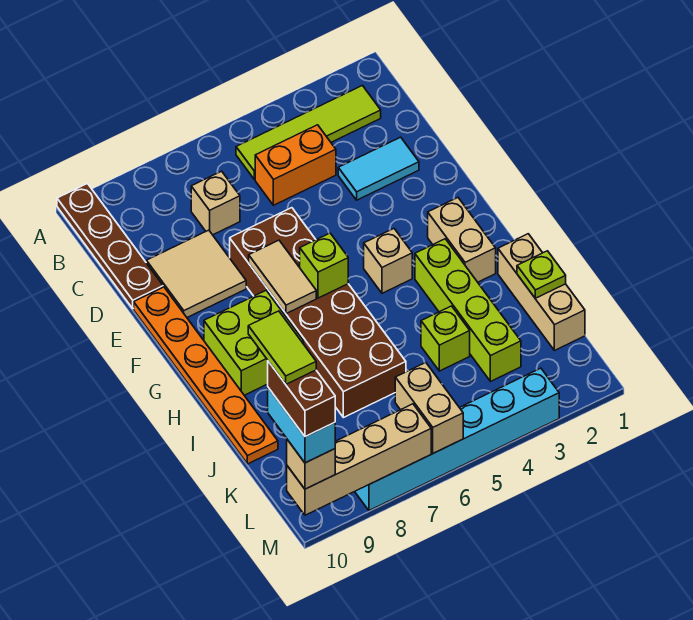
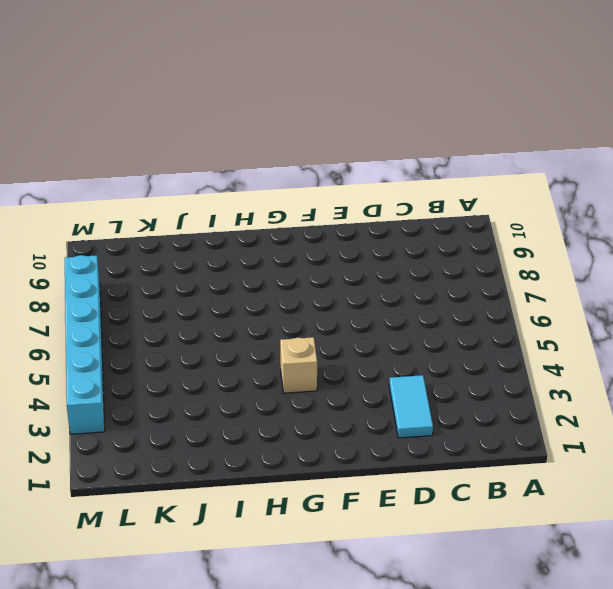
none -> brown plate A10:D10 level 1
none -> lime tile B2:B5 level 1
none -> orange brick C4:C5 level 1

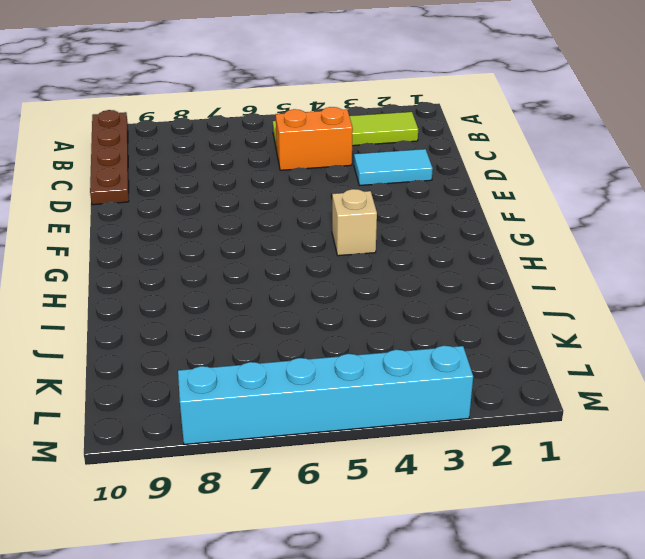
none -> tan brick C7 level 1
none -> tan tile D8:E9 level 1
none -> brown brick E6:J7 level 1

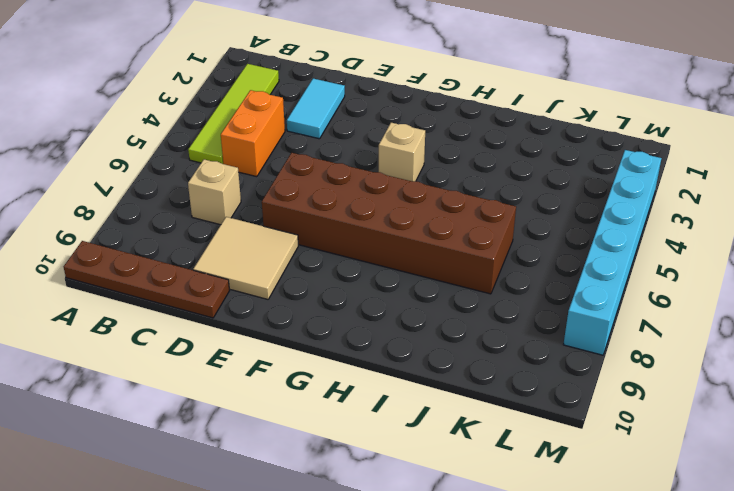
none -> orange plate E10:J10 level 1
none -> tan brick G2:H2 level 1
none -> lime brick G8:H9 level 1

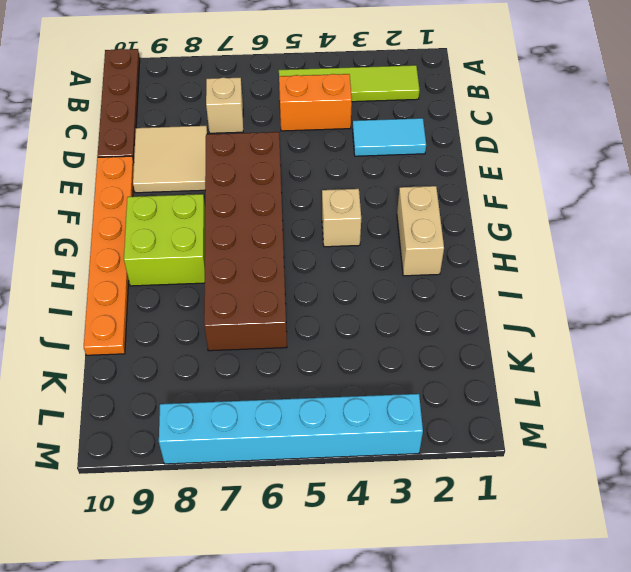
none -> lime brick H3:K3 level 1
none -> tan brick I1:K1 level 1
none -> lime brick J4 level 1

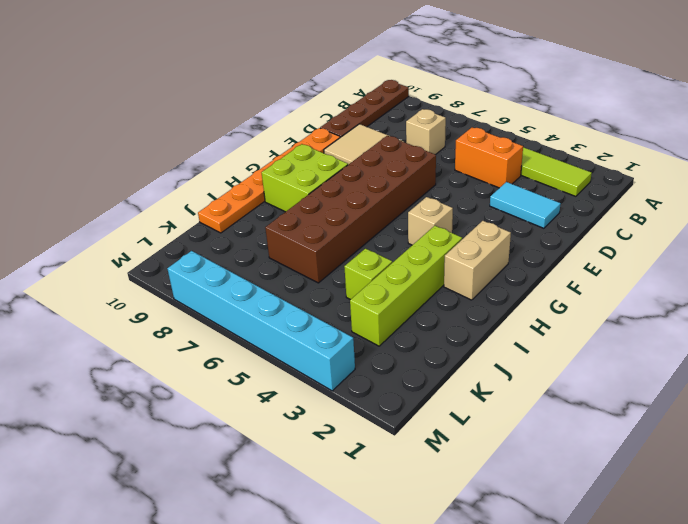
none -> tan brick I1:K1 level 1
none -> tan tile F7:G7 level 2
none -> lime brick G6 level 2

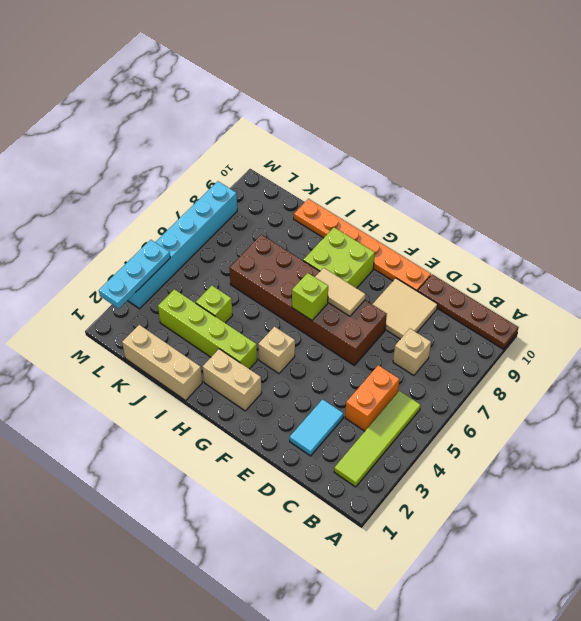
cyan plate M2:M4 level 2 -> none
none -> lime plate J1 level 2
none -> tan brick L6:M6 level 2
none -> tan brick M7:M10 level 2

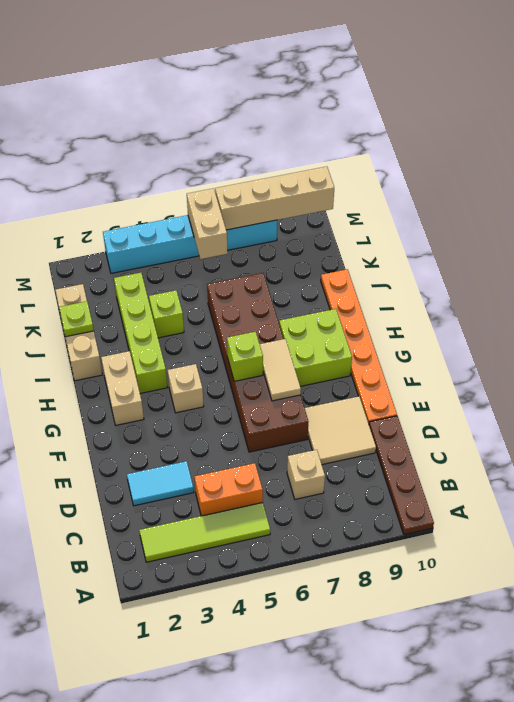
none -> tan brick M10 level 3
none -> cyan brick L10:M10 level 4
none -> brown brick L10:M10 level 5

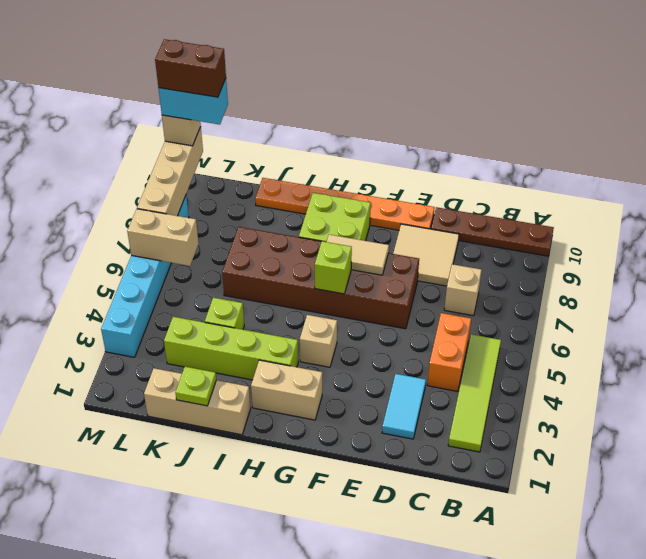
none -> lime tile K10:L10 level 6

